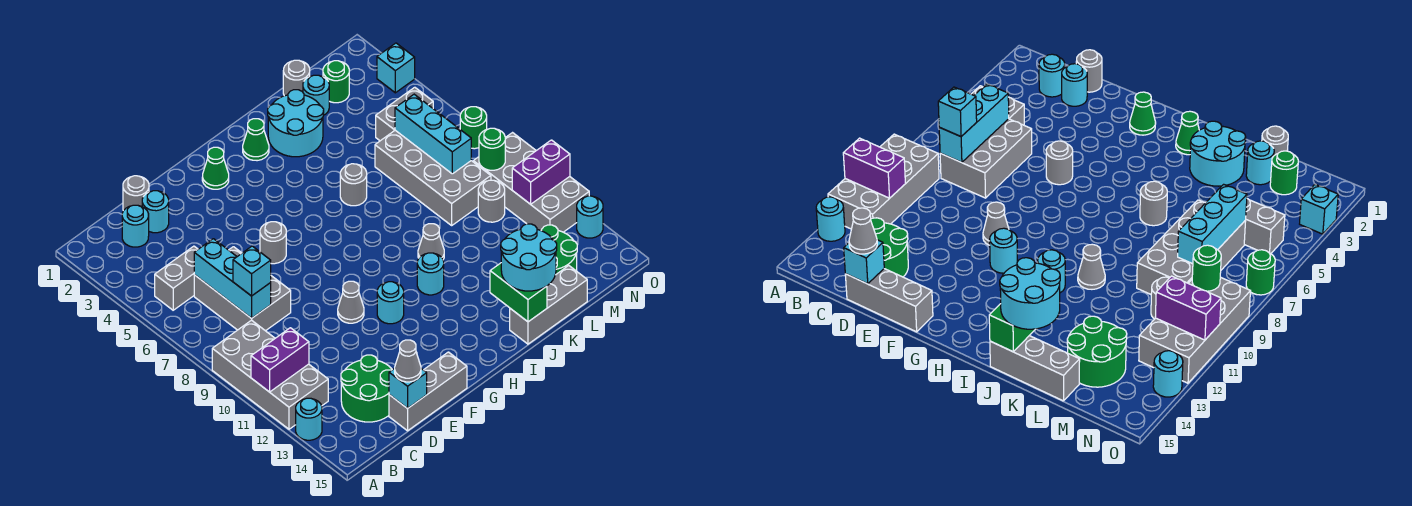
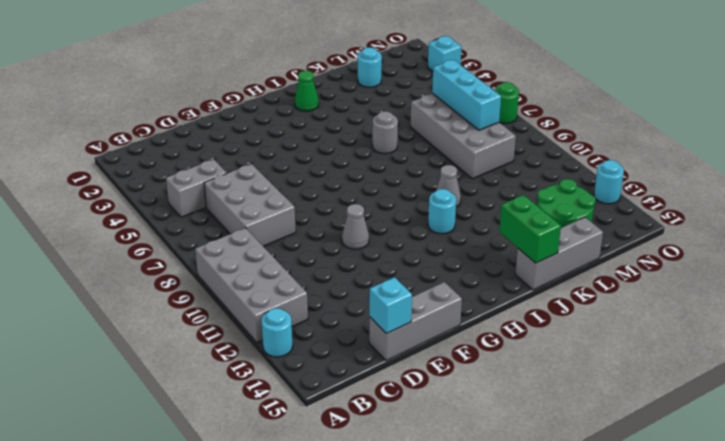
none -> cyan round brick C2 level 1
none -> green round brick C13:D14 level 1
none -> grey round brick D1 level 1
none -> cyan round brick D2 level 1

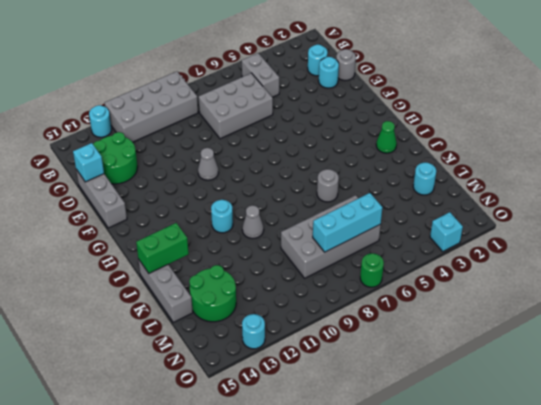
none -> grey round brick F6 level 1
none -> green cone G2 level 1
none -> cyan round brick G11 level 1
none -> cyan round brick J2:K3 level 1

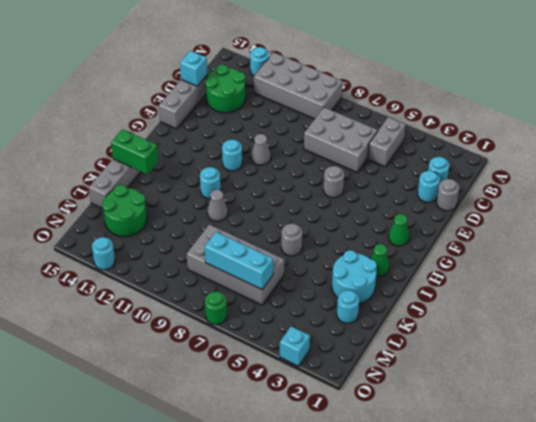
none -> grey round brick L1 level 1
none -> green round brick M2 level 1
none -> grey brick M5:N5 level 1
none -> grey round brick M10 level 1

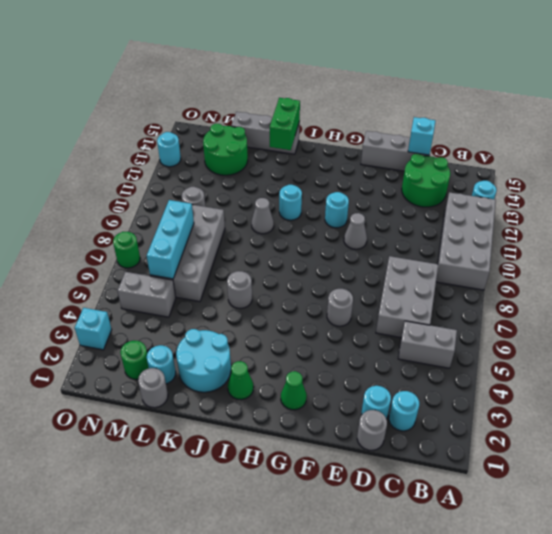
none -> grey brick N9:O12 level 1
none -> purple brick A11:B11 level 2
none -> cyan brick C6:C8 level 2
none -> green round brick N9 level 2

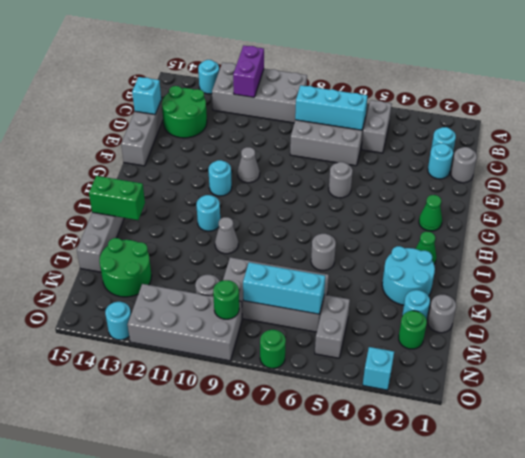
none -> purple brick N11:O11 level 2
none -> cyan brick C8 level 3
none -> grey cone D15 level 3
none -> cyan round brick J14:K15 level 3

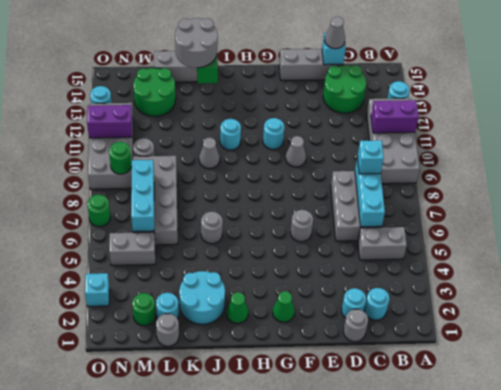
grey round brick J14:K15 level 3 -> cyan round brick J14:K15 level 3

